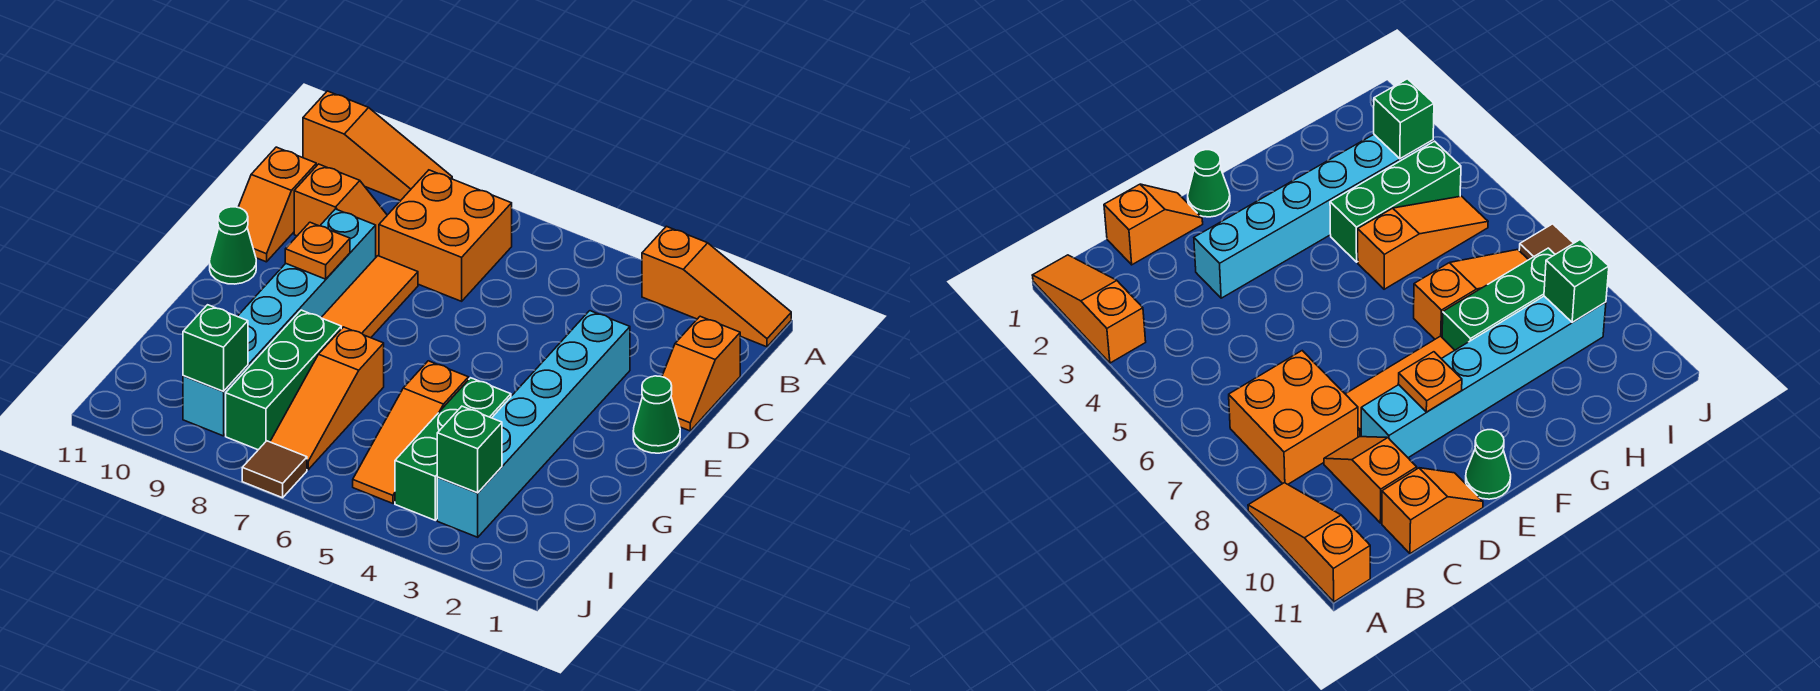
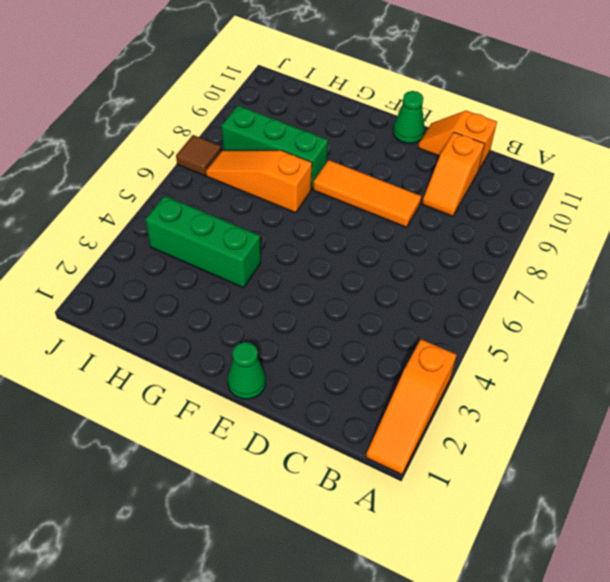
none -> orange slope A9:A11 level 1 top 11
none -> orange brick B7:C8 level 1
none -> orange slope C1:D1 level 1 top C

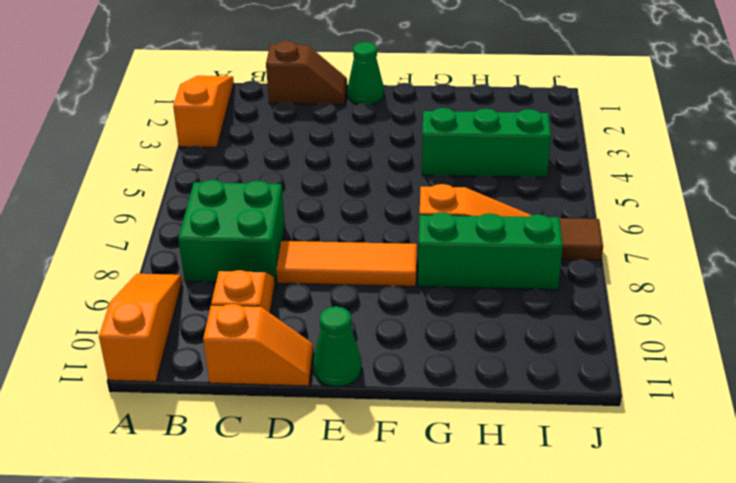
green brick B7:C8 level 1 -> orange brick B7:C8 level 1
brown slope C1:D1 level 1 top C -> orange slope C1:D1 level 1 top C
none -> cyan brick D3:I3 level 1
none -> cyan brick D9:I9 level 1
none -> orange slope G5:I5 level 1 top G

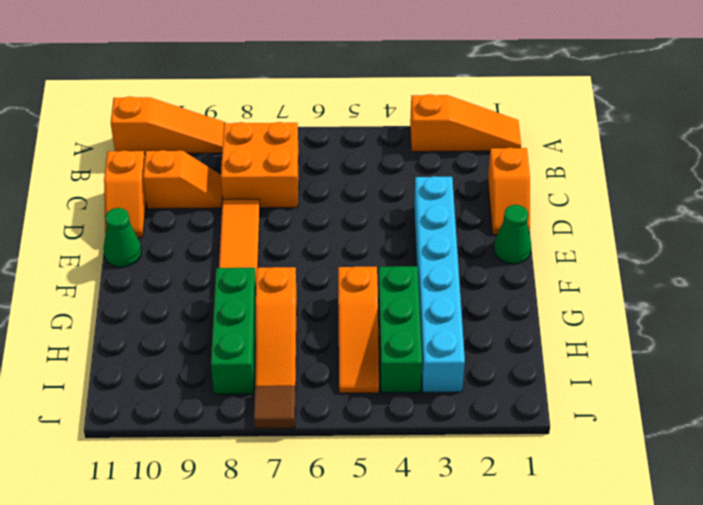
none -> cyan brick D9:I9 level 1
none -> orange plate E9 level 2
none -> green brick I3 level 2

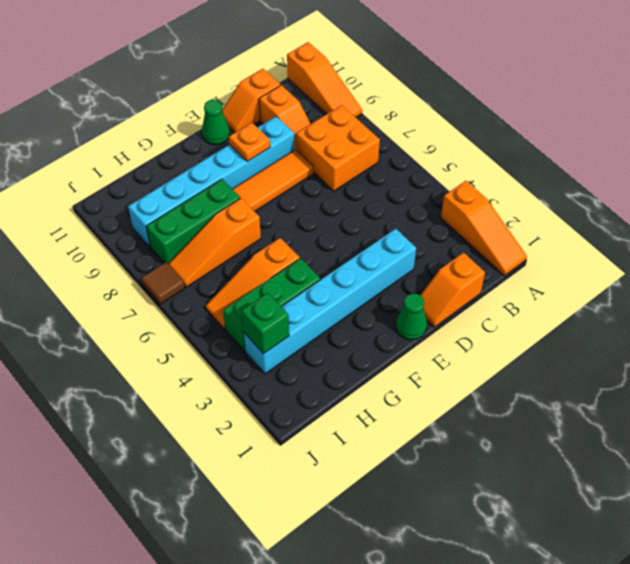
none -> green brick I9 level 2

